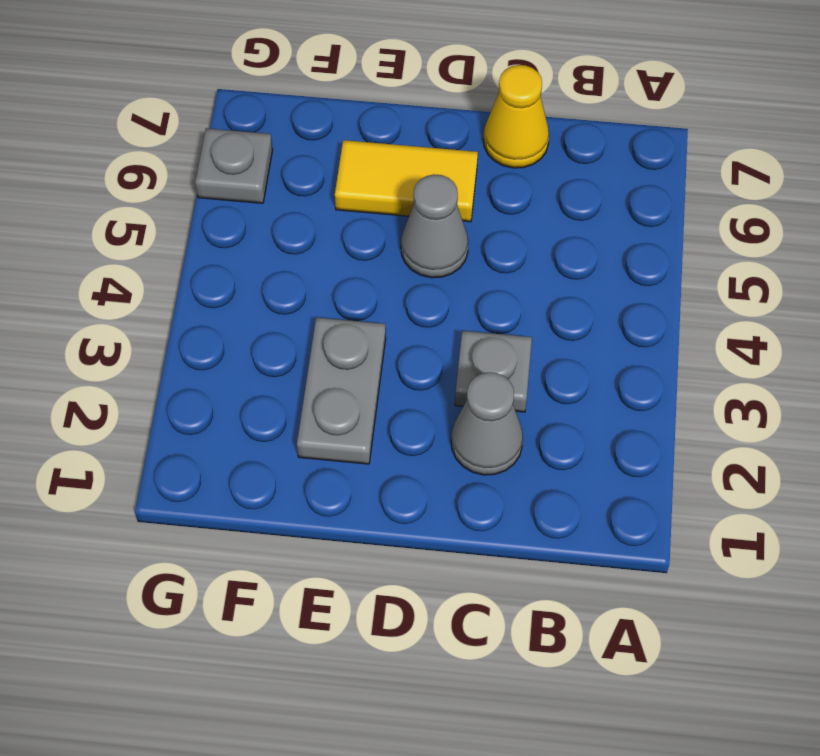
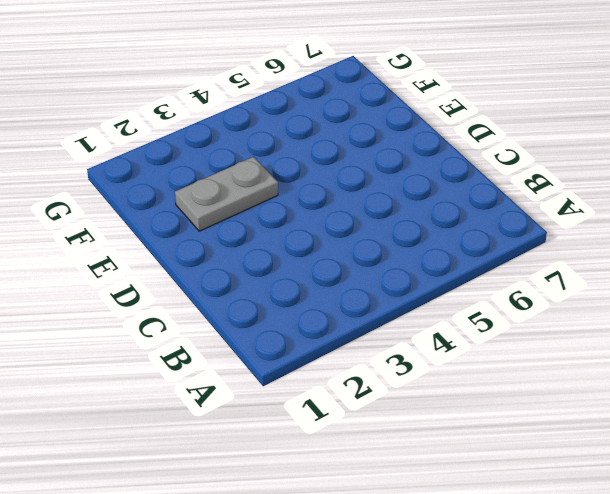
none -> grey cone C2 level 1
none -> grey plate C3 level 1

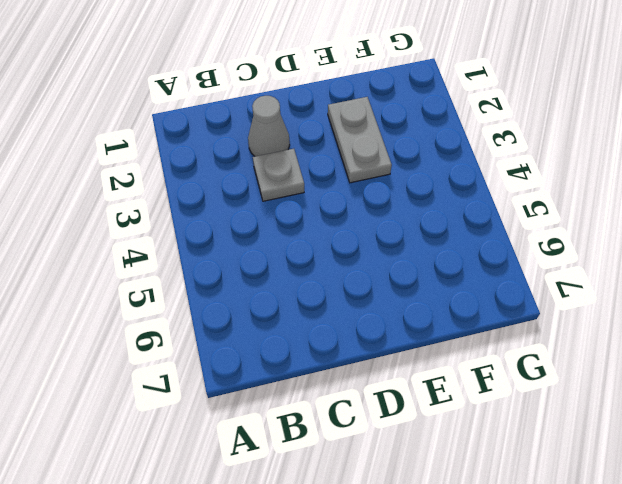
none -> yellow cone C7 level 1
none -> grey cone D5 level 1

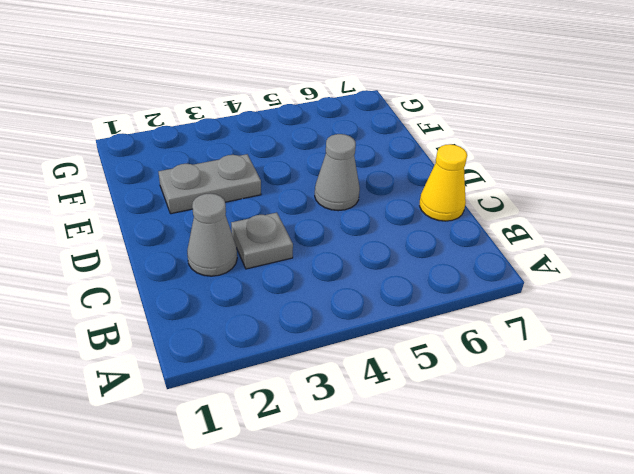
none -> yellow tile D6:E6 level 1
none -> grey plate G6 level 1

